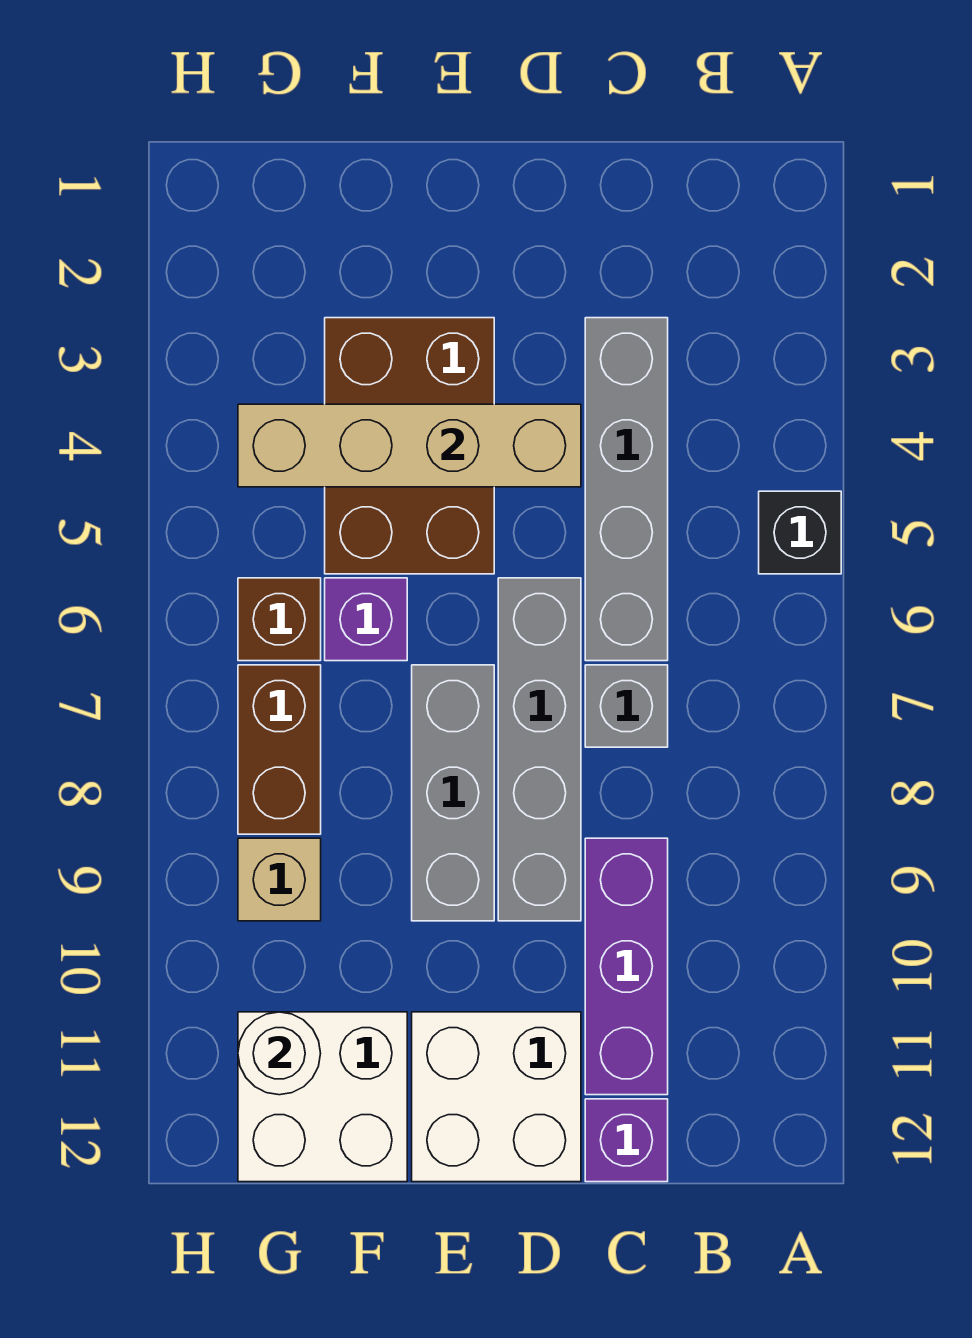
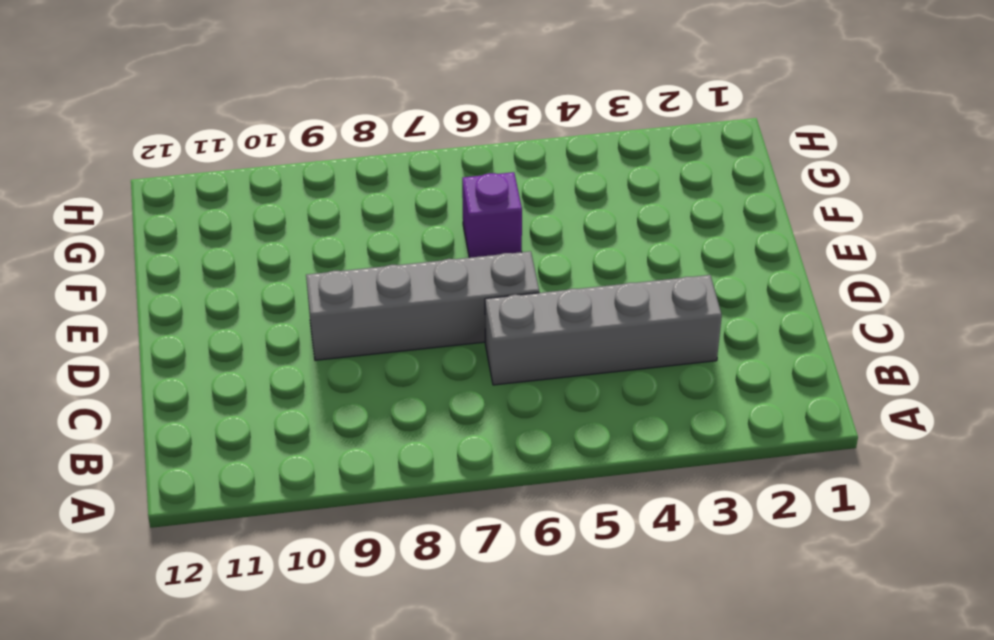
none -> black brick A5 level 1
none -> grey brick C7 level 1
none -> purple brick C9:C11 level 1

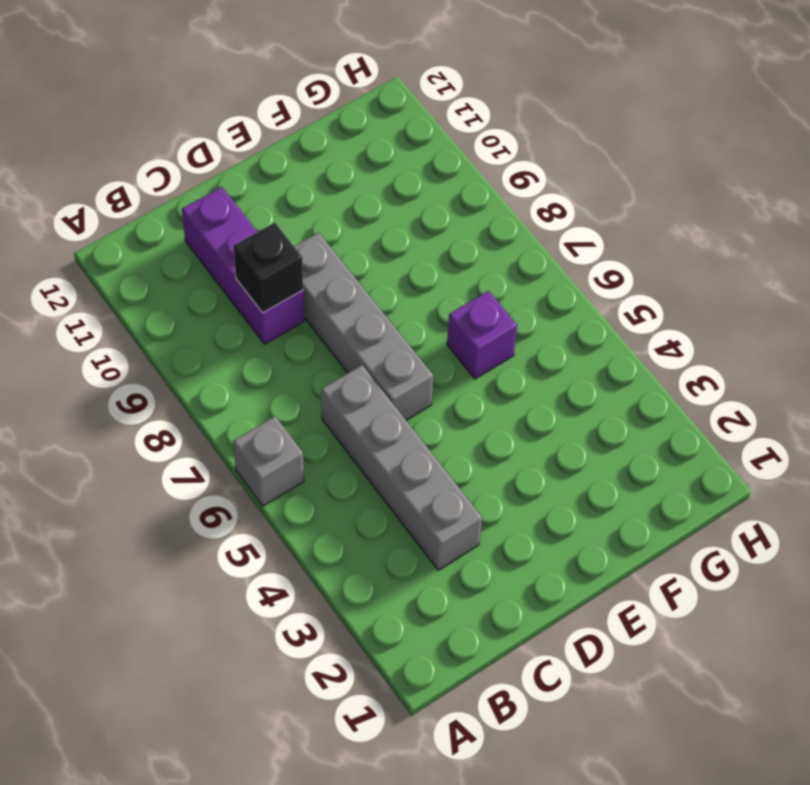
grey brick A6 level 1 -> grey brick C7 level 1
black brick C9 level 2 -> black brick A5 level 1
none -> purple brick C12 level 1
none -> white brick D11:E12 level 1
none -> brown brick E3:F5 level 1

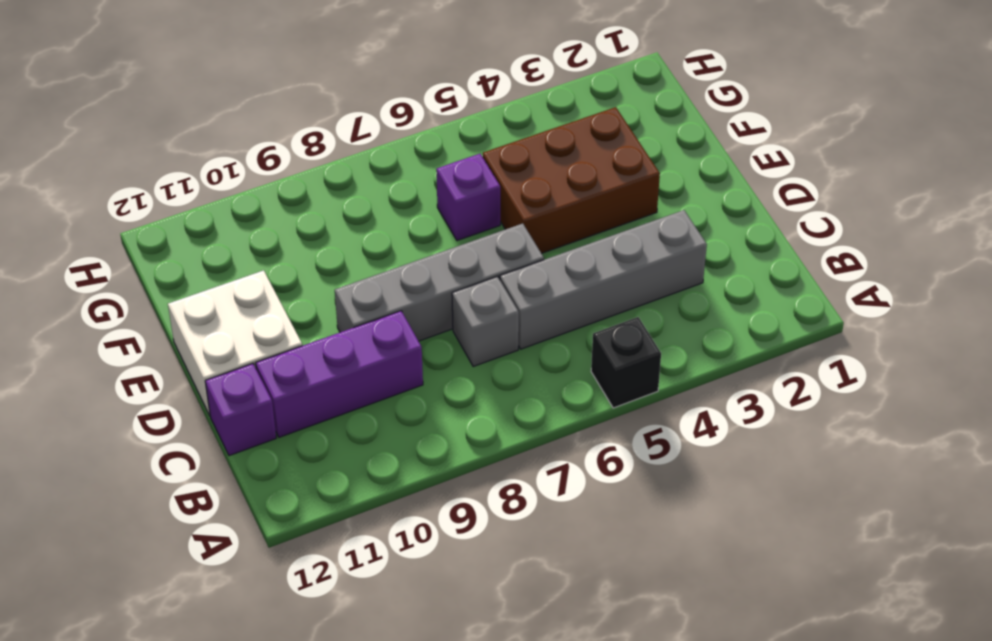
none -> grey brick E7:E9 level 1
none -> white brick F11:G12 level 1
none -> brown brick G6 level 1

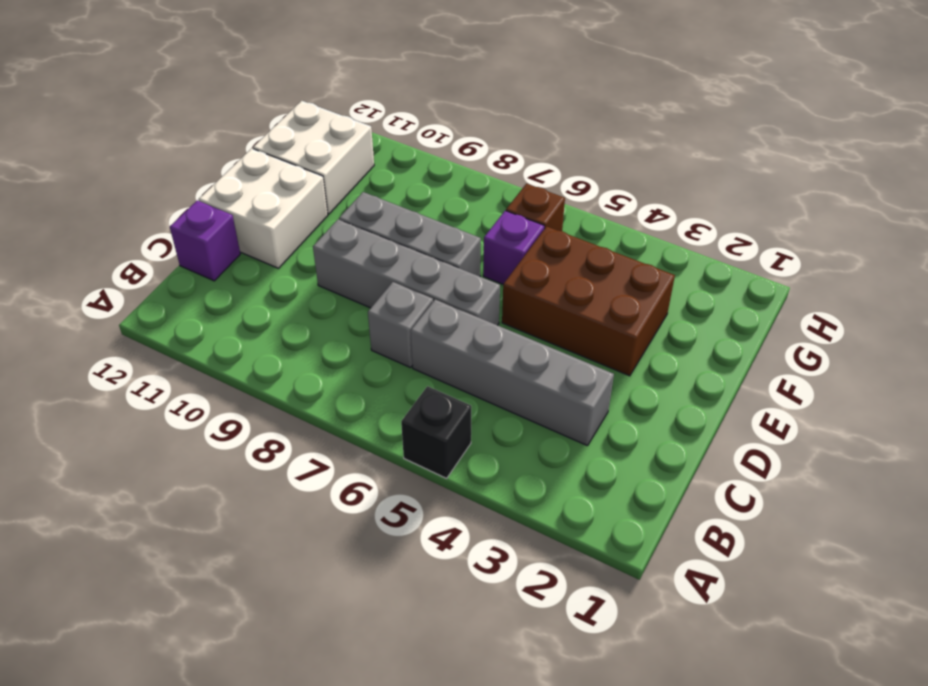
none -> purple brick C9:C11 level 1
none -> brown brick G7:G8 level 1
none -> tan brick G9 level 1

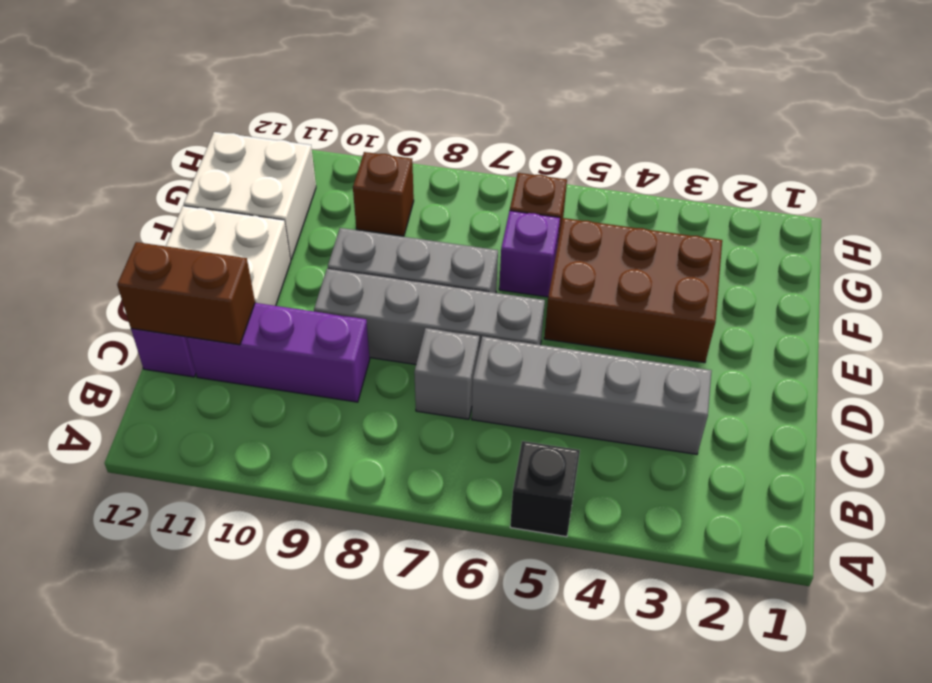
brown brick C11:C12 level 2 -> brown brick G7:G8 level 1
brown brick G9 level 1 -> tan brick G9 level 1
none -> tan brick D4:G4 level 2
none -> white round brick G11 level 2

